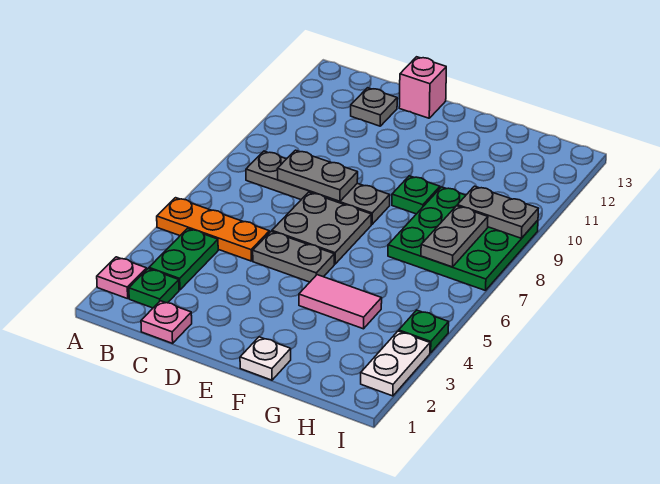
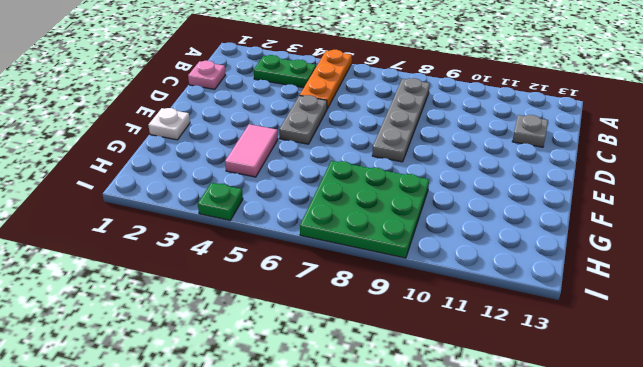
none -> pink plate A2 level 1
none -> green plate B2 level 1
none -> grey plate D6:E7 level 1

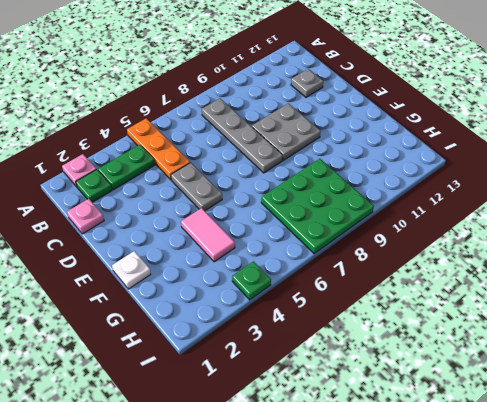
grey plate D9:E10 level 1 -> grey plate D6:E7 level 1
none -> pink brick D13 level 1
none -> green plate F9 level 1
none -> white plate I2:I3 level 1

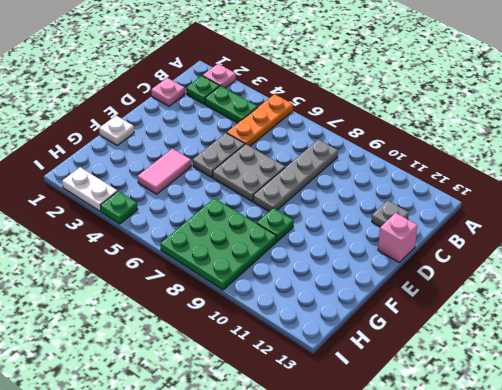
none -> grey plate C8:D8 level 2
none -> grey plate H7:H8 level 2
none -> grey plate H9:I9 level 2

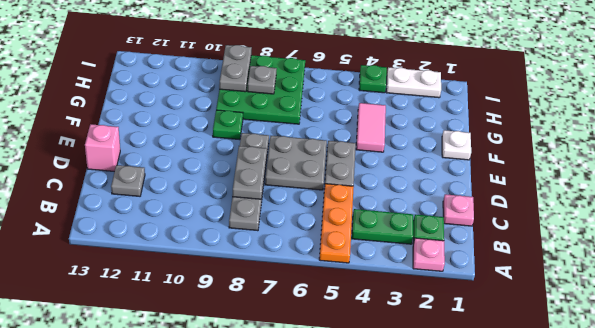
grey plate H8 level 2 -> grey plate H7:H8 level 2

